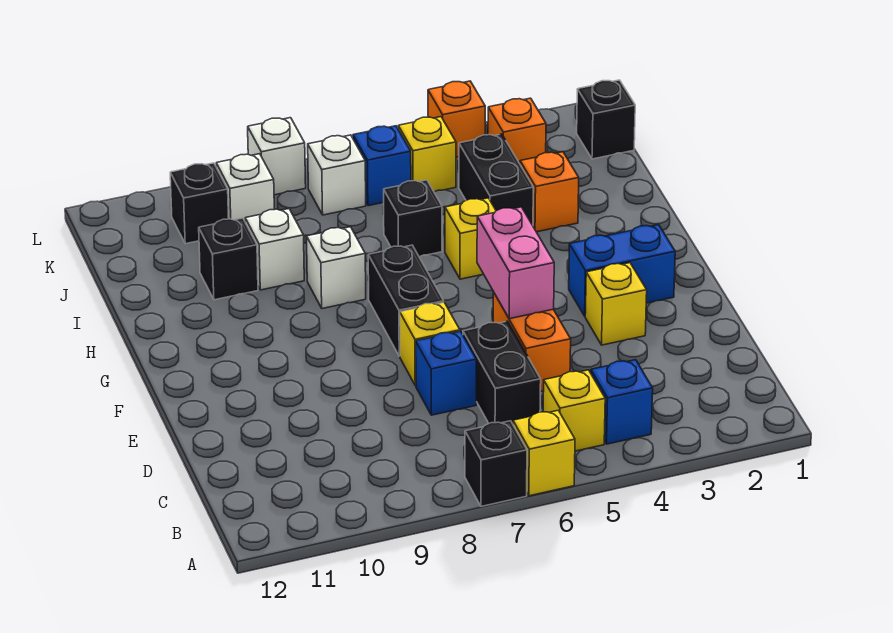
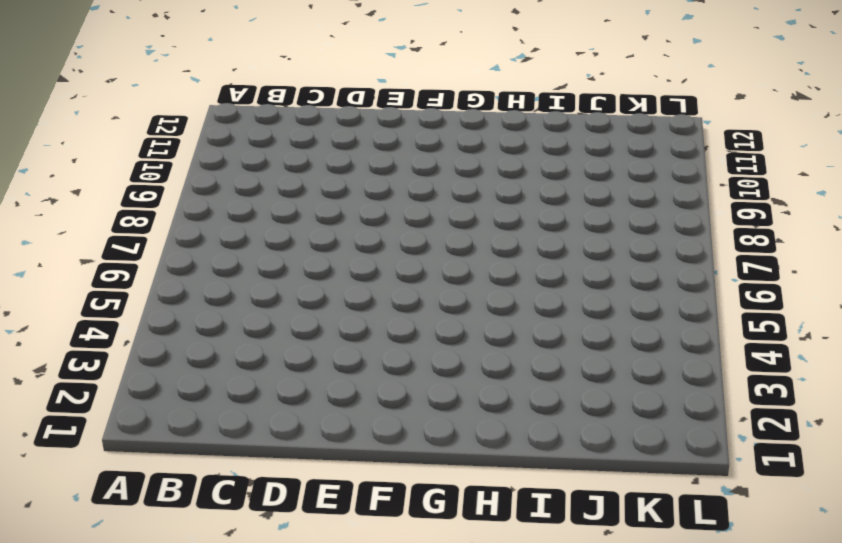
none -> yellow brick A6 level 1
none -> black brick A7 level 1
none -> blue brick B4 level 1

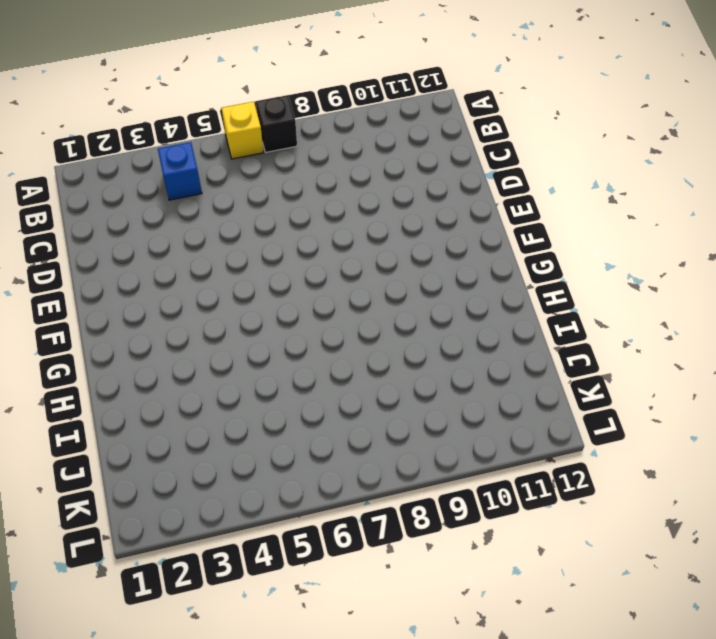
none -> yellow brick B5 level 1
none -> black brick C6:D6 level 1
none -> orange brick D5:E5 level 1

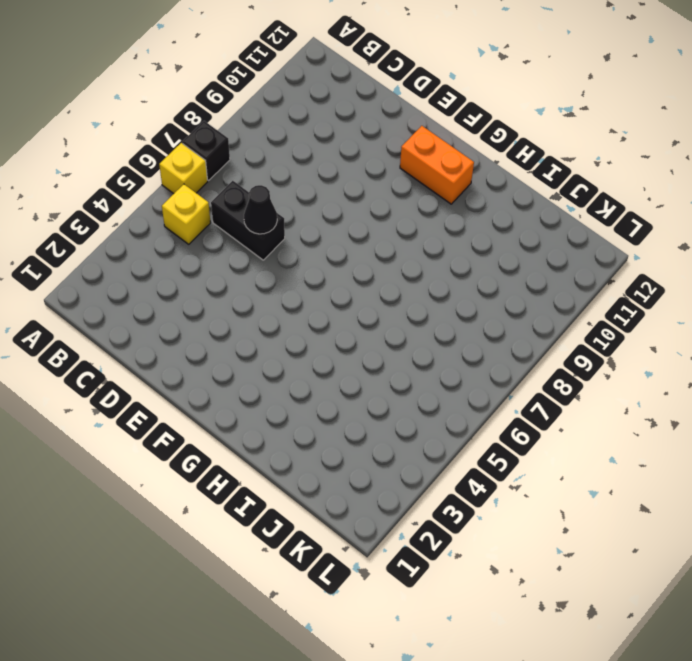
black cone D6 level 2 -> none
orange brick F11:G11 level 1 -> orange brick D5:E5 level 1
none -> blue brick B4 level 1
none -> blue brick D7 level 1
none -> yellow brick E3 level 1

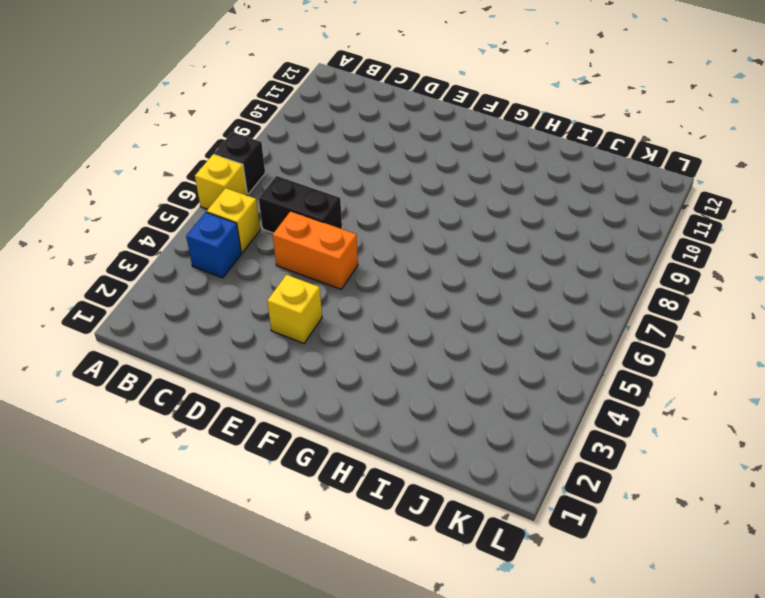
none -> blue brick D7 level 1
none -> yellow brick E7 level 1
none -> blue brick F2:F3 level 1

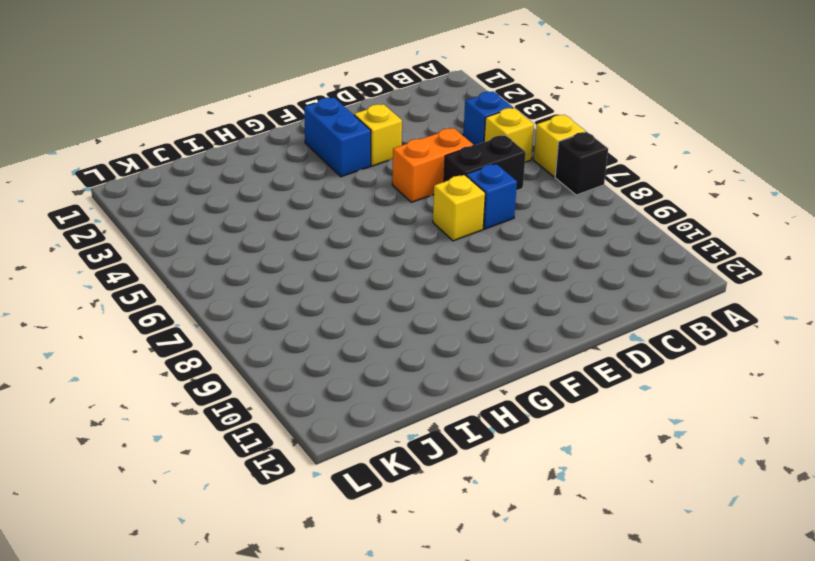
none -> black brick F7:G7 level 1
none -> yellow brick H5 level 1
none -> white brick H8 level 1

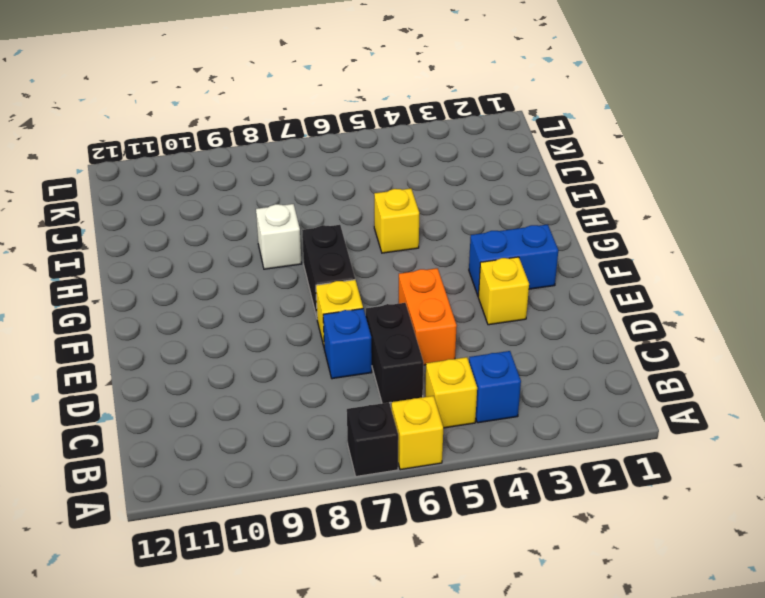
none -> orange brick I3 level 1
none -> black brick I4:J4 level 1
none -> black brick I6 level 1

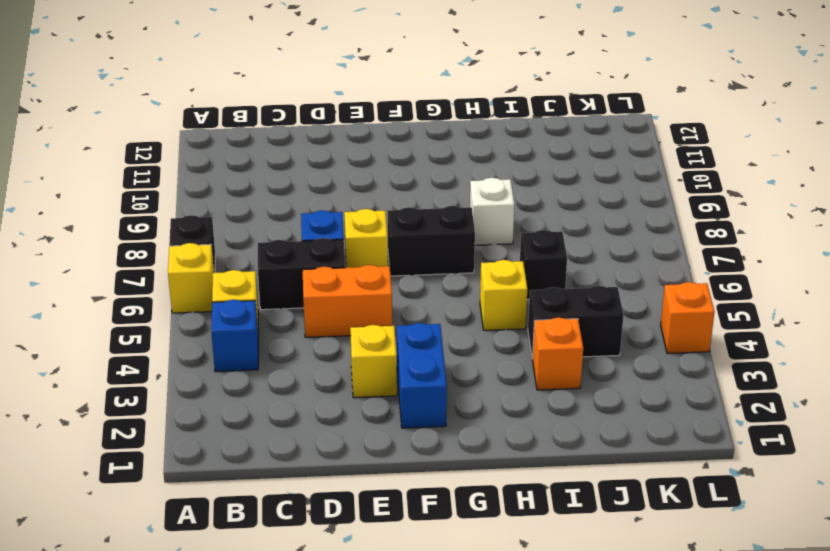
none -> white brick I9 level 1
none -> black brick I10 level 1
none -> black brick K1 level 1

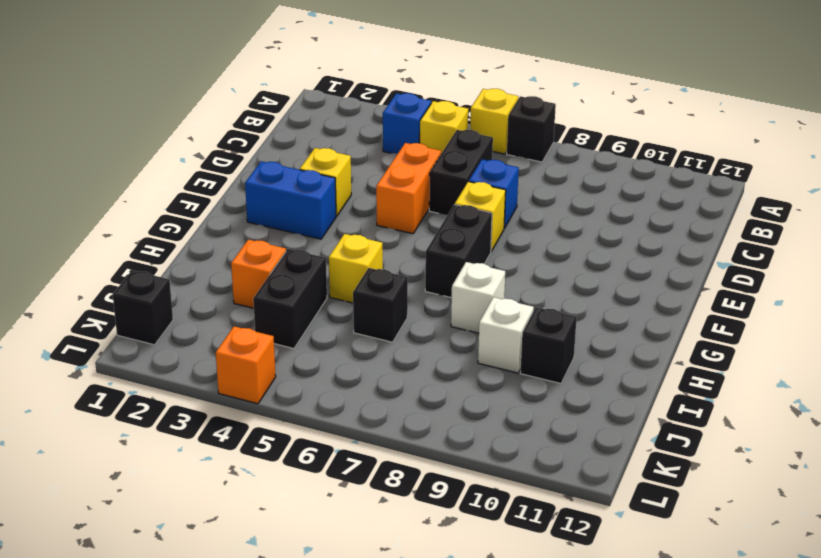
none -> orange brick K3 level 1
none -> yellow brick K5 level 1
none -> blue brick K6 level 1

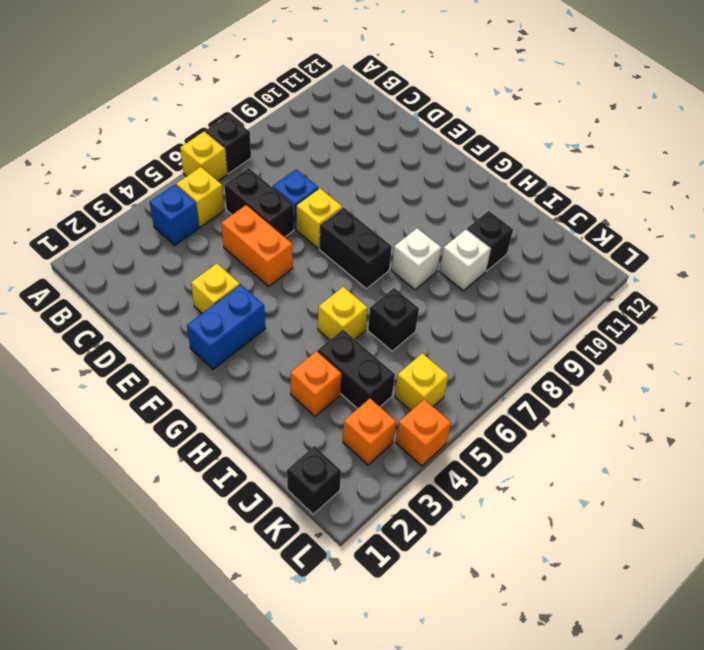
none -> blue brick K6 level 1
none -> white brick K7 level 1
none -> white brick K9 level 1

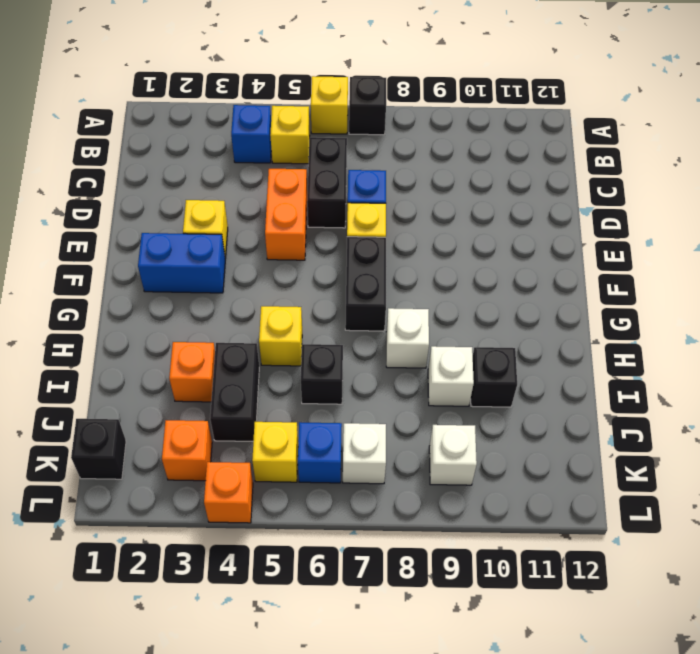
none -> black brick K10 level 1
none -> white brick L8 level 1
none -> pink brick E5:F5 level 2

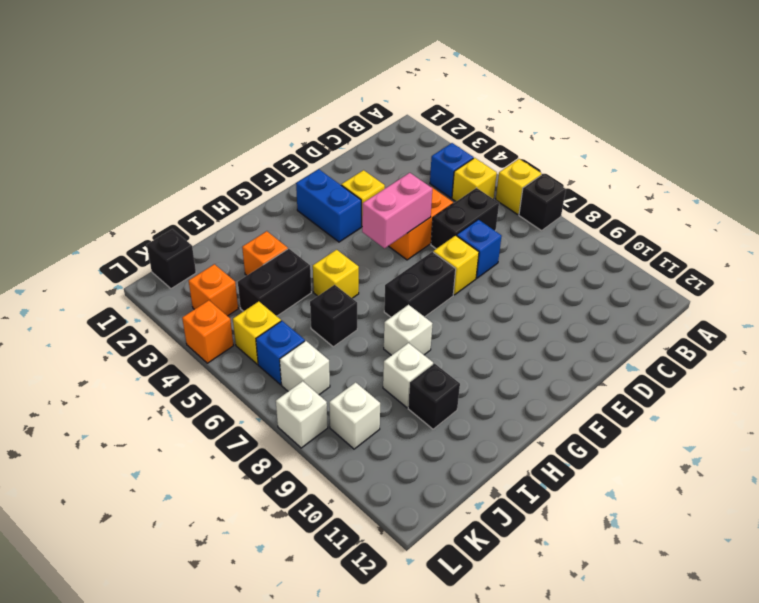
none -> black brick K10 level 1

